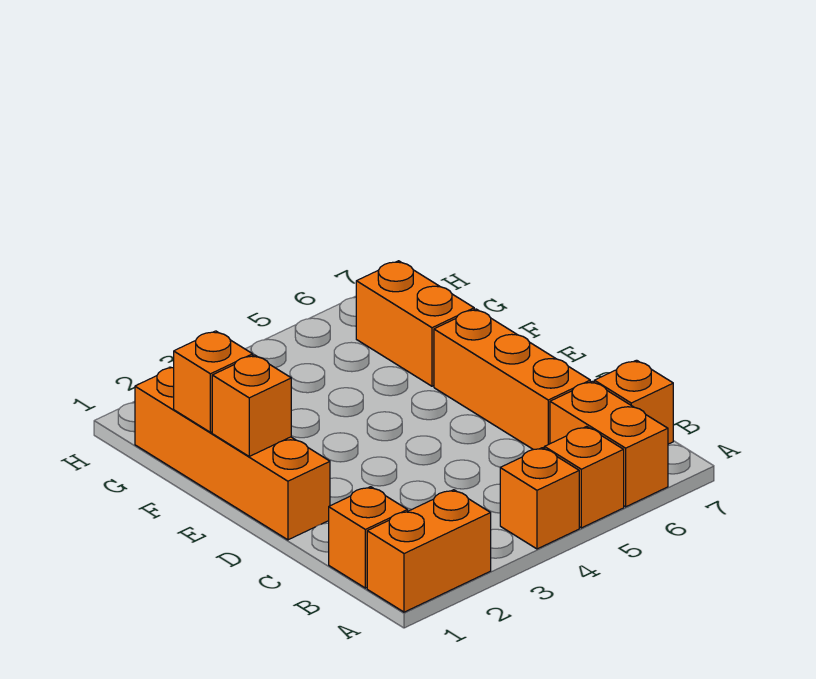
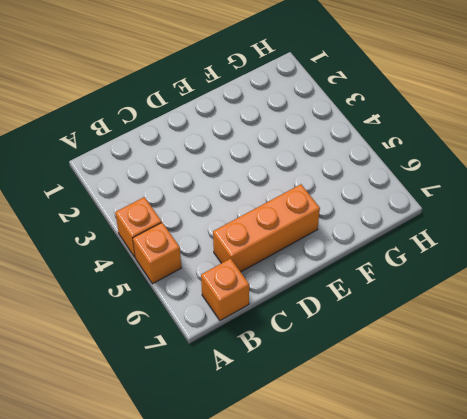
none -> orange brick A1:A2 level 1
none -> orange brick A6:B6 level 1

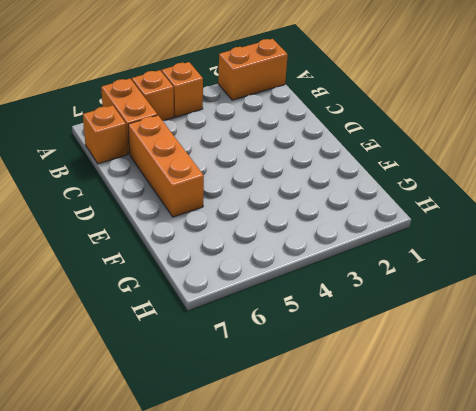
none -> orange brick B1 level 1
none -> orange brick D1:G1 level 1

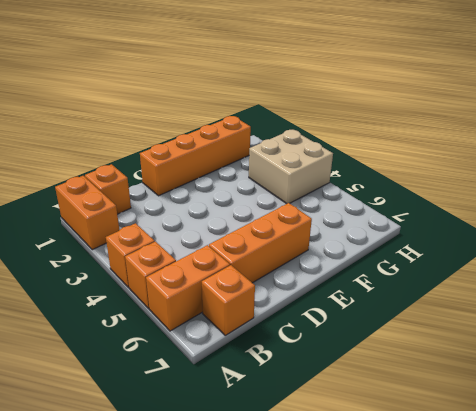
tan brick G3:H4 level 1 -> none
none -> orange brick F6:G6 level 1
none -> orange brick E1 level 2

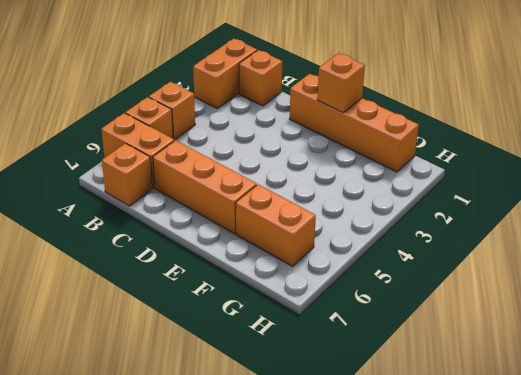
none -> orange brick F1 level 2

